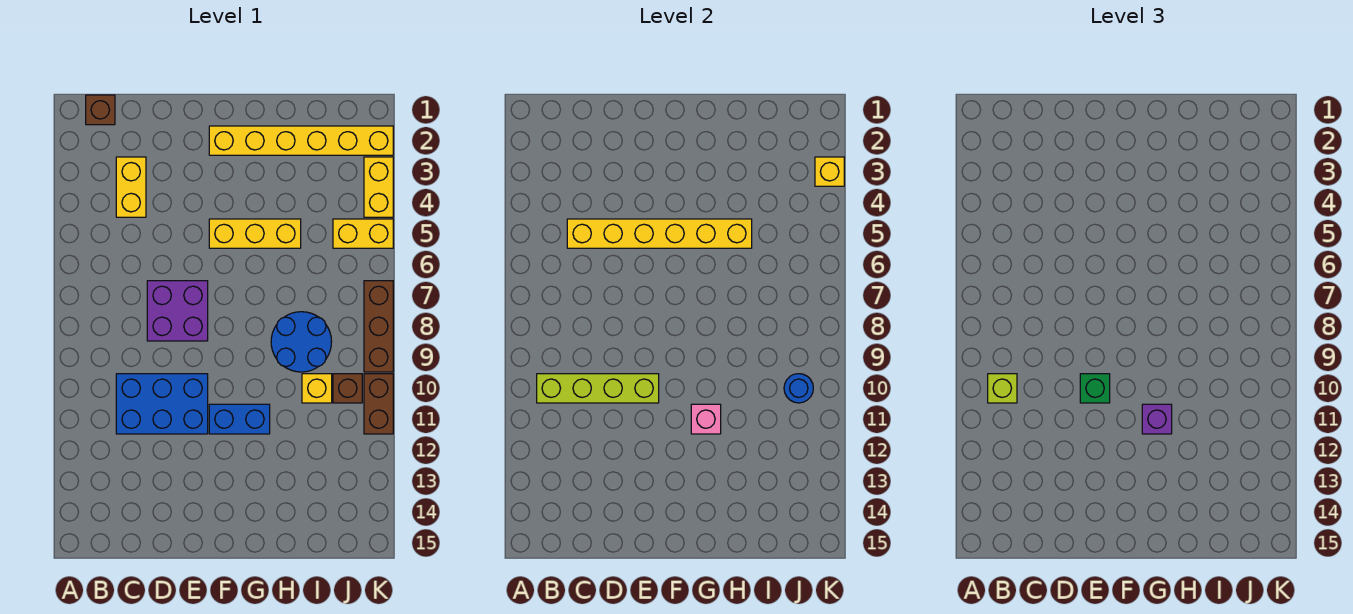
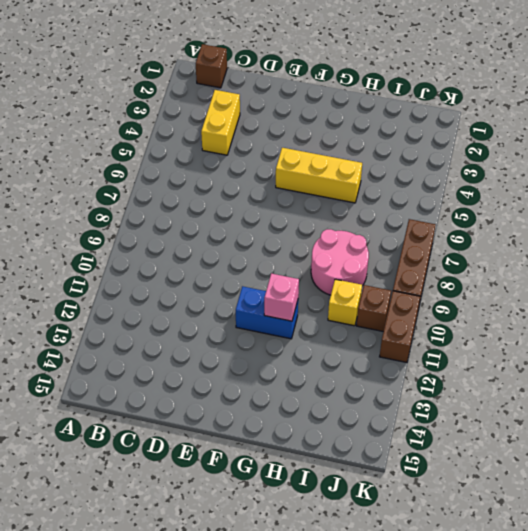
pink round brick H8:I9 level 1 -> blue round brick H8:I9 level 1
none -> blue brick C10:E11 level 1
none -> purple brick D7:E8 level 1
none -> yellow brick F2:K2 level 1

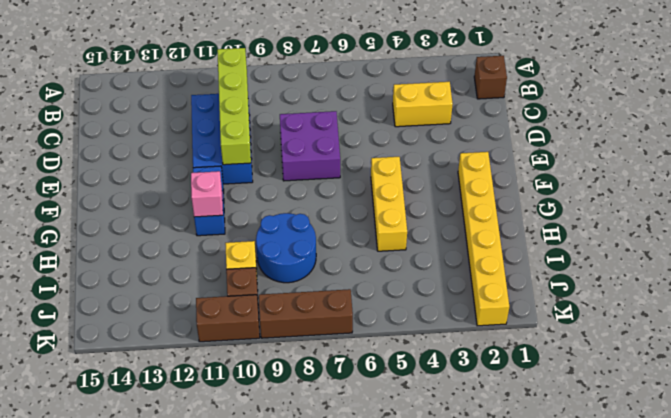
none -> yellow brick J5:K5 level 1
none -> yellow brick K3:K4 level 1
none -> yellow brick C5:H5 level 2

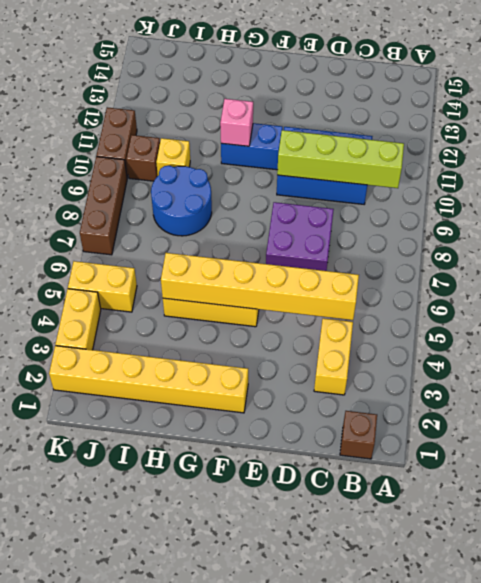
none -> blue round brick J10 level 2
none -> yellow brick K3 level 2
none -> lime brick B10 level 3

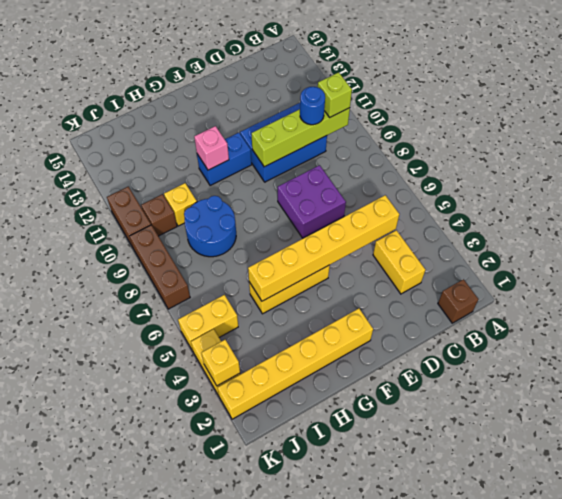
blue round brick C10 level 3 -> blue round brick J10 level 2
none -> green brick E10 level 3
none -> purple brick G11 level 3

